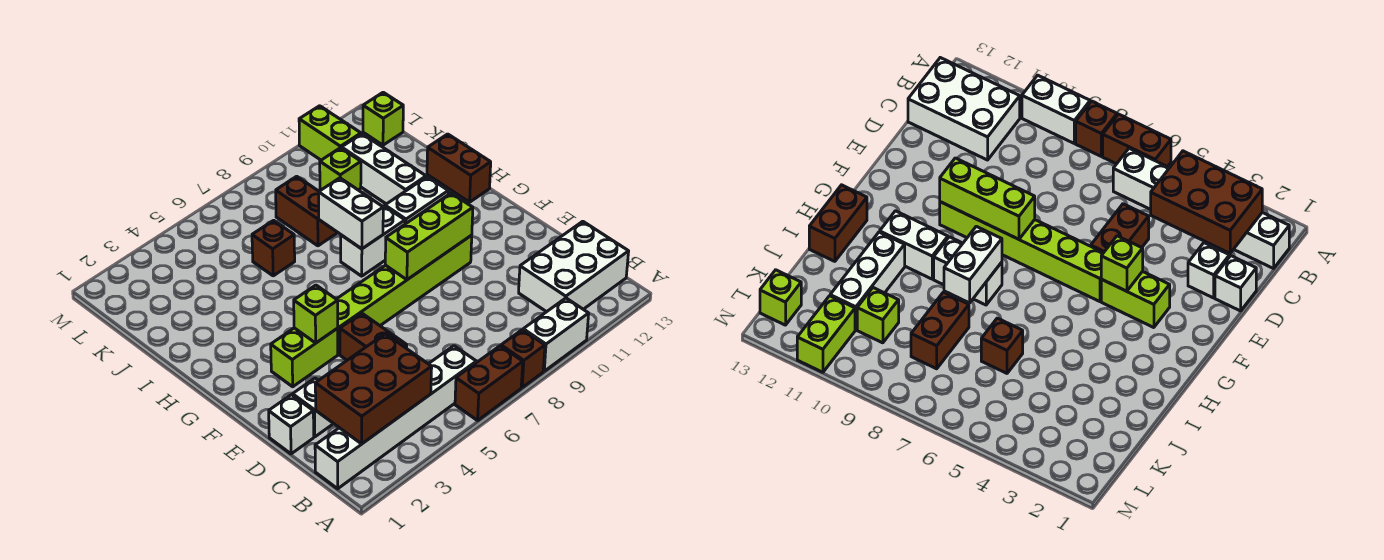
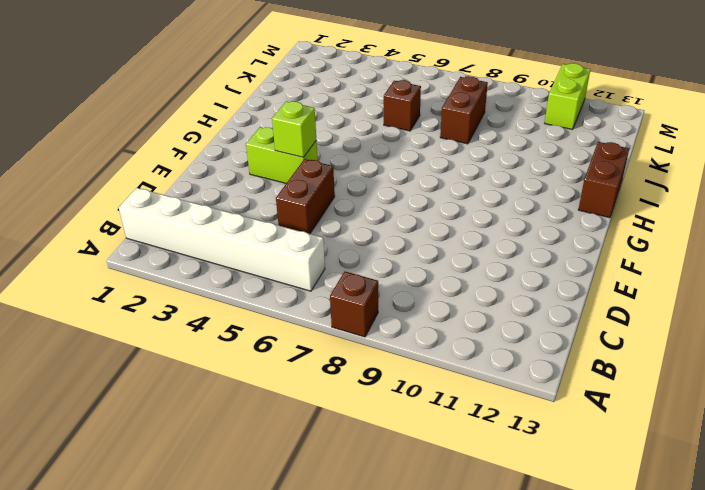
none -> brown brick A6:A7 level 1
none -> white brick A9:A10 level 1
none -> white brick B11:C13 level 1

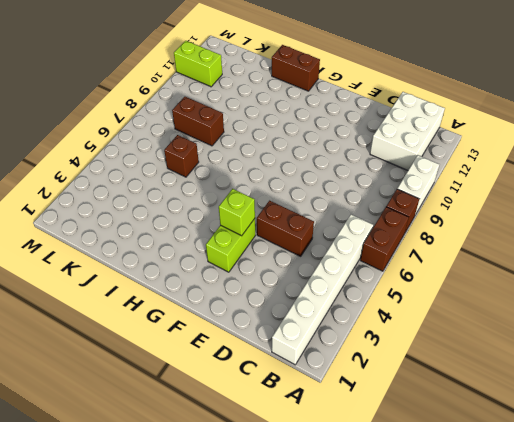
none -> white brick D1 level 1
none -> white brick D2 level 1
none -> lime brick F5:F10 level 1

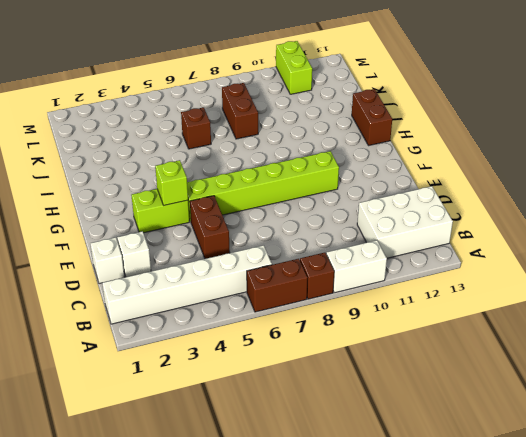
none -> white brick H8:H9 level 1
none -> white brick H10:H11 level 1
none -> white brick I11:K11 level 1

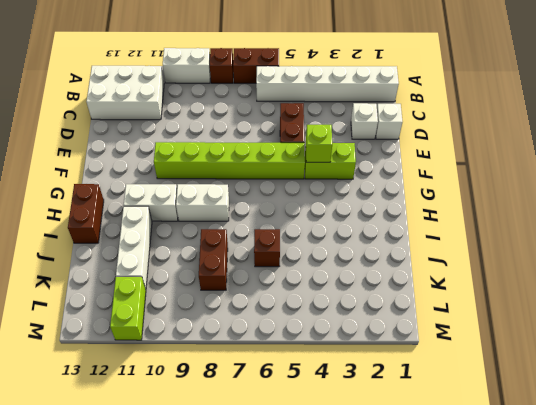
none -> lime brick K10 level 1
none -> lime brick L13 level 1
none -> brown brick B2:C4 level 2

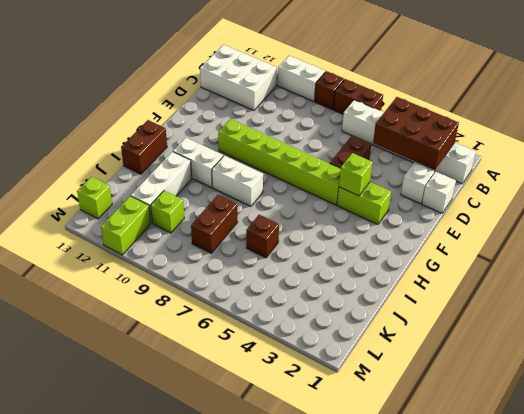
none -> lime brick F8:F10 level 2
none -> white brick H8:I8 level 2

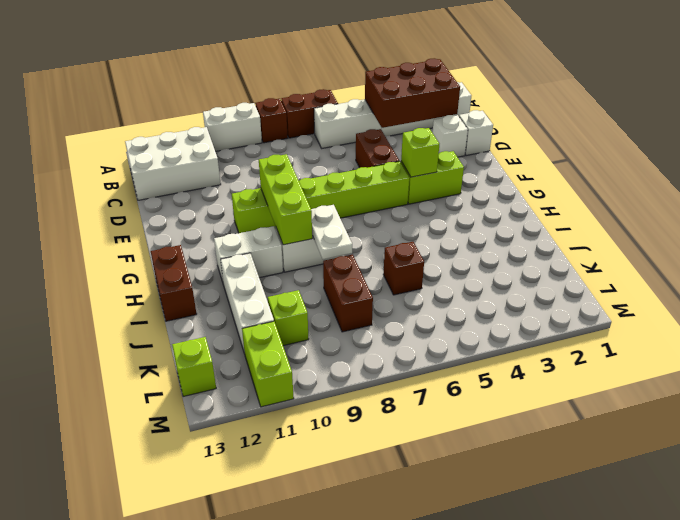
lime brick F9:H9 level 2 -> lime brick F8:F10 level 2
white plate H8:I8 level 2 -> white brick H8:I8 level 2

